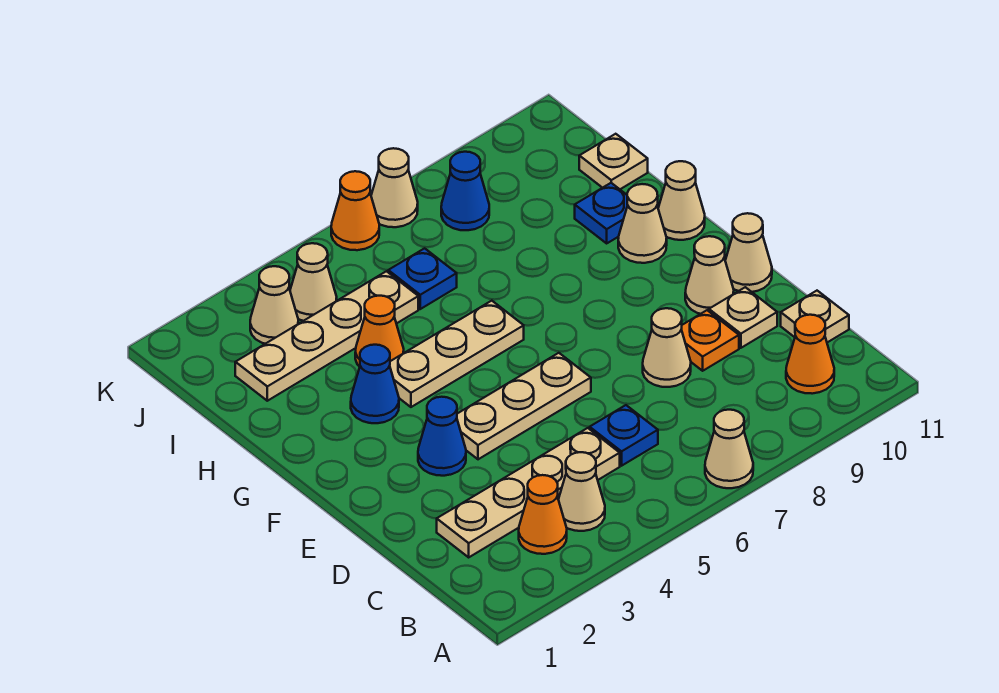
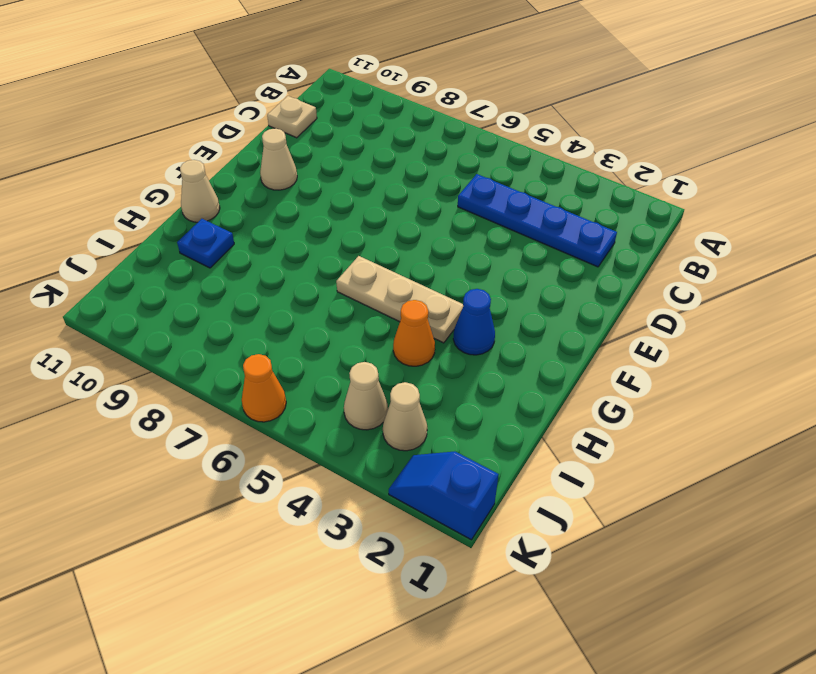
blue plate C2:C5 level 1 -> tan plate C2:C5 level 1
blue slope K1:K2 level 1 top 1 -> none
none -> tan cone A7 level 1
none -> orange cone B3 level 1
none -> tan cone B4 level 1

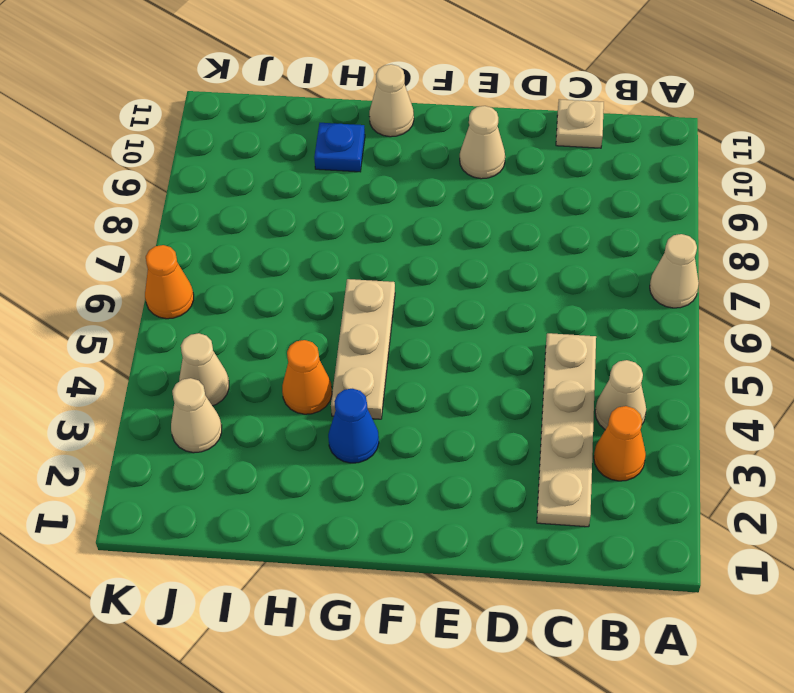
none -> orange cone B10 level 1
none -> blue plate C6 level 1
none -> tan cone D8 level 1

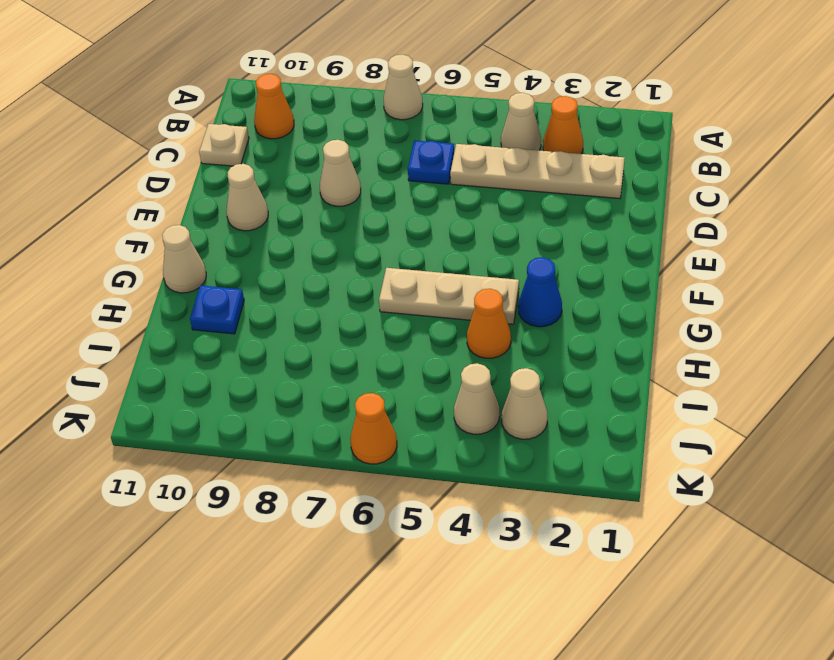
none -> orange plate D9 level 1
none -> tan plate D10 level 1
none -> blue cone E3 level 1

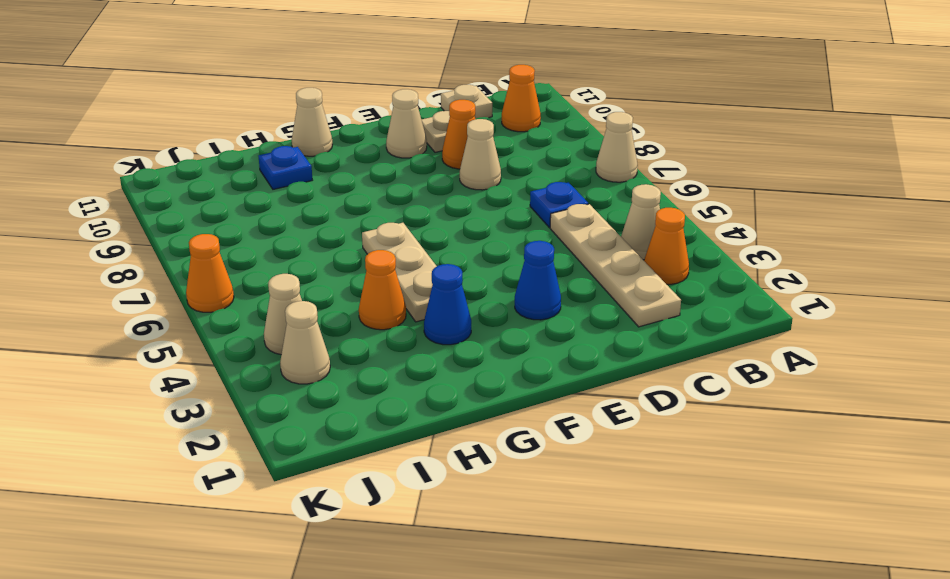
orange cone D9 level 1 -> orange plate D9 level 1
none -> tan plate E4:E6 level 1
none -> tan cone E11 level 1
none -> tan cone G10 level 1

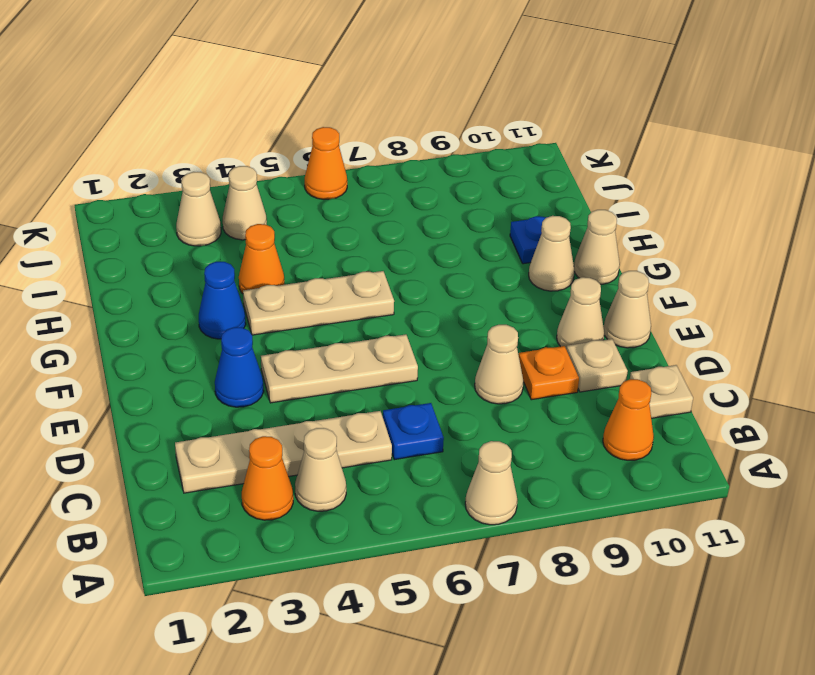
none -> tan plate I2:I5 level 1
none -> blue plate I6 level 1
none -> tan plate I11 level 1

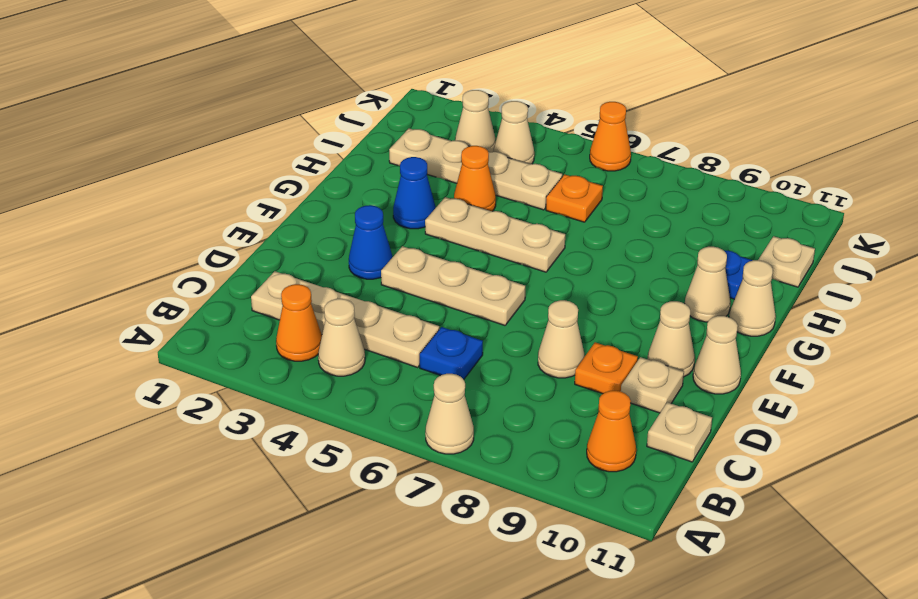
orange plate I6 level 1 -> blue plate I6 level 1
none -> blue cone J8 level 1
none -> tan cone K7 level 1

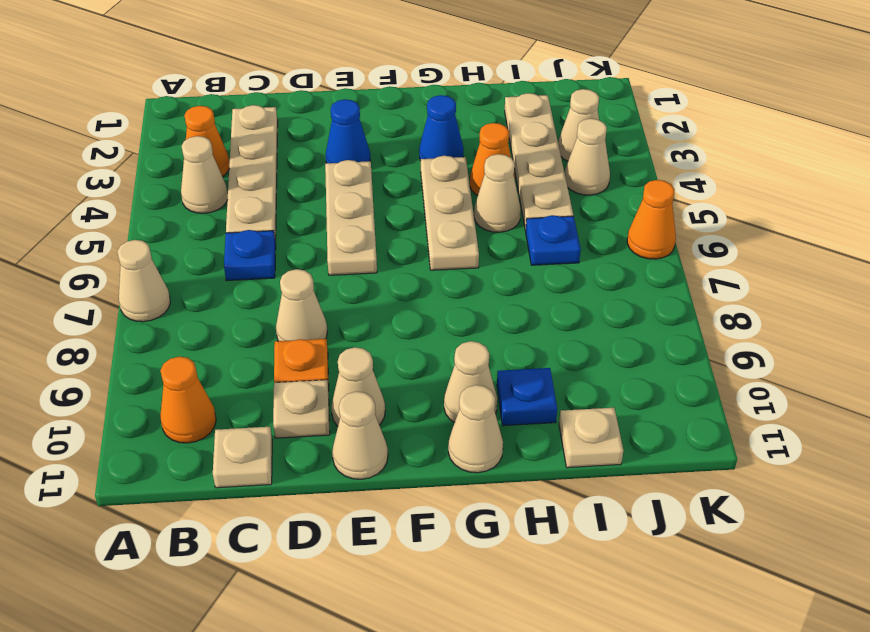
tan cone H5 level 1 -> tan cone K7 level 1
none -> blue cone J8 level 1

